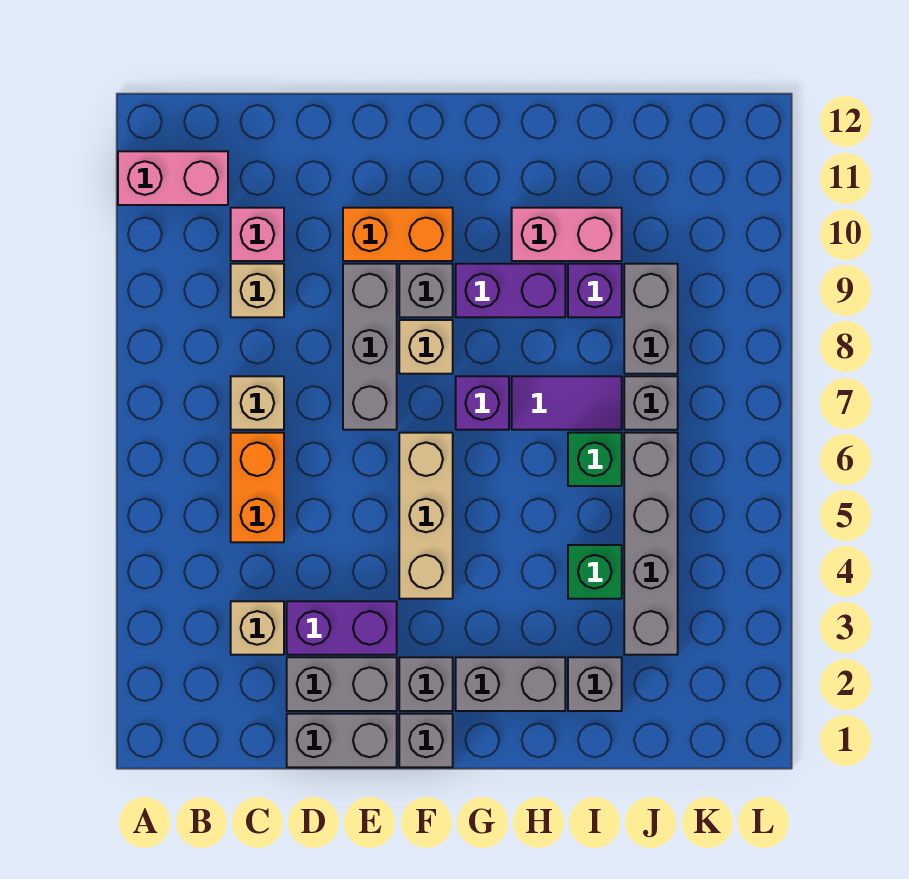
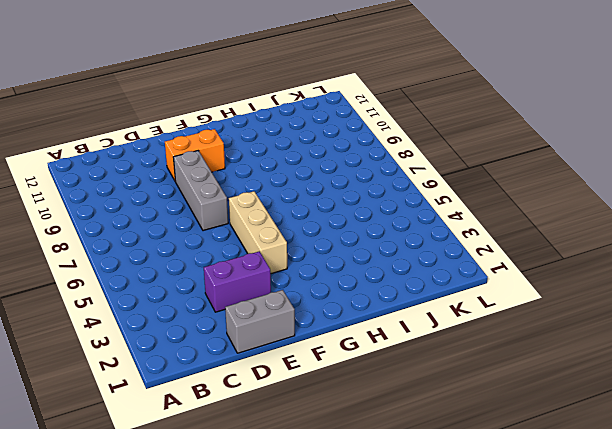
none -> pink brick A11:B11 level 1
none -> tan brick C3 level 1
none -> orange brick C5:C6 level 1

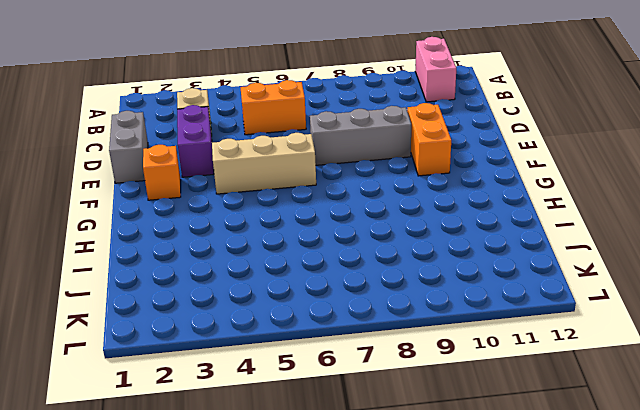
orange brick F2 level 1 -> grey brick F2 level 1
none -> tan brick C7 level 1
none -> tan brick C9 level 1
none -> pink brick C10 level 1

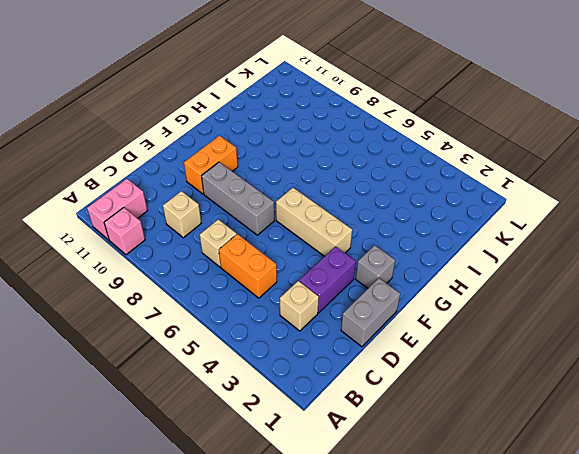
pink brick A10 level 1 -> pink brick C10 level 1
none -> grey brick D2:E2 level 1
none -> grey brick F1 level 1
none -> tan brick F8 level 1

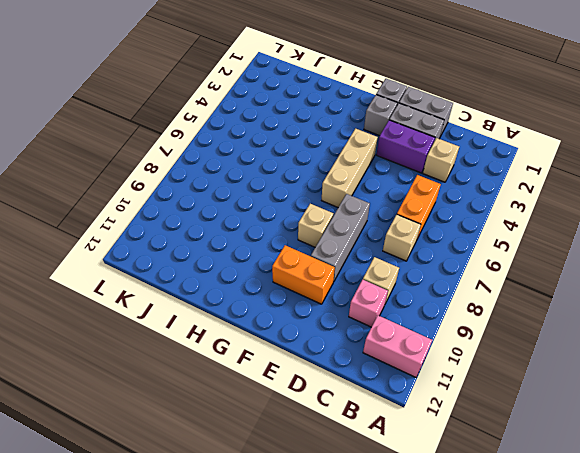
none -> grey brick F9 level 1
none -> grey brick G2:H2 level 1
none -> purple brick G7 level 1

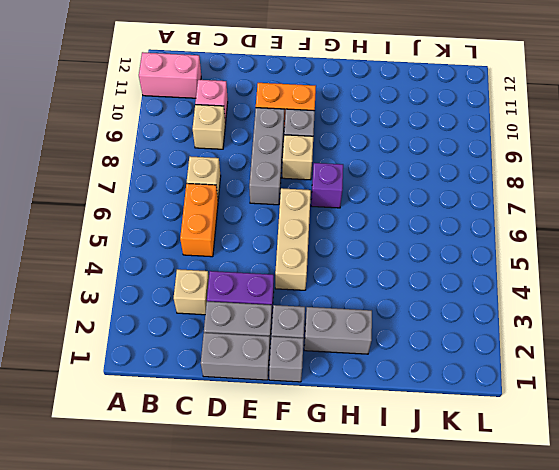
none -> purple brick G9:H9 level 1
none -> purple tile H7:I7 level 1
none -> pink brick H10:I10 level 1

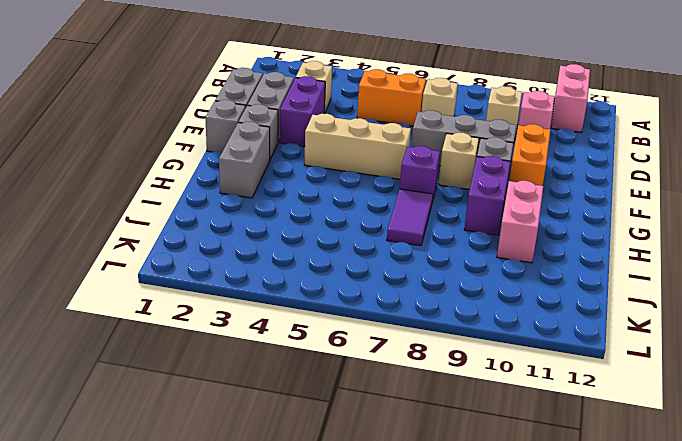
none -> grey brick I2 level 1
none -> green brick I4 level 1
none -> green brick I6 level 1

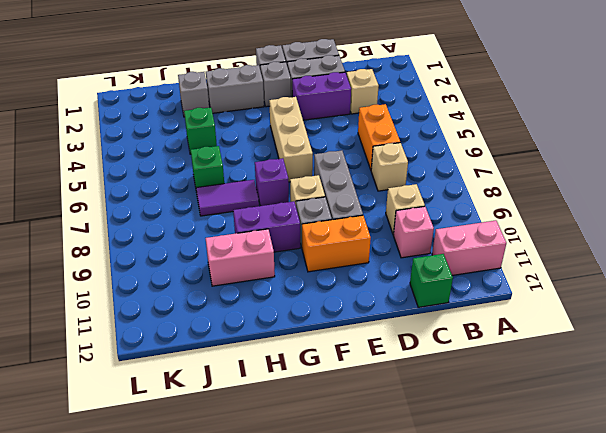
green brick C12 level 1 -> none
none -> purple brick I9 level 1
none -> grey brick J3:J6 level 1
none -> grey brick J7 level 1

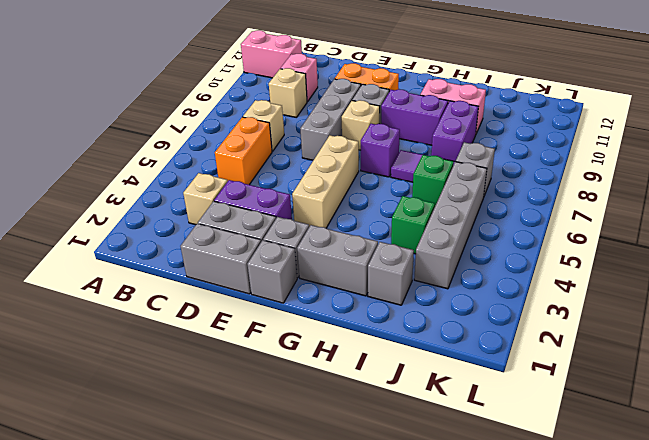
purple brick I8:I9 level 1 -> purple brick I9 level 1
none -> grey brick J8:J9 level 1

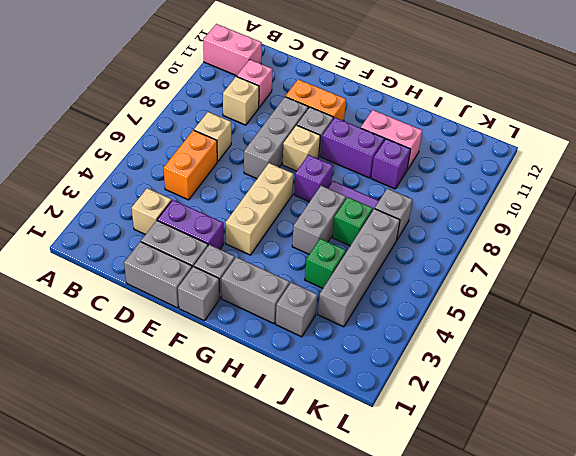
grey brick H5:H6 level 1 -> grey brick J8:J9 level 1

